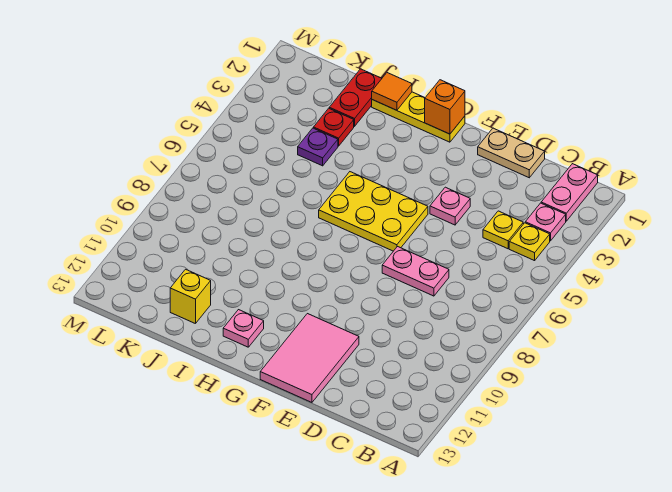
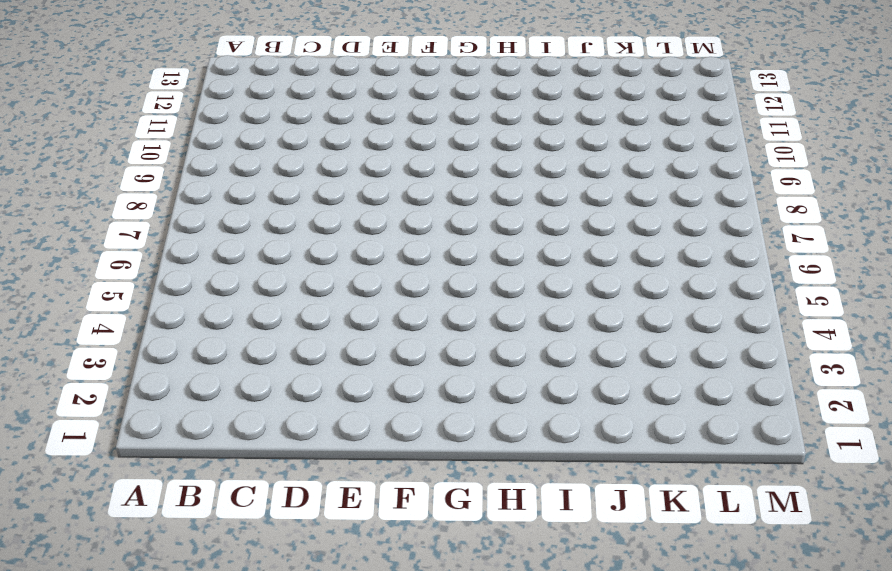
none -> pink plate B1:B2 level 1
none -> pink plate B3 level 1
none -> yellow plate B4 level 1

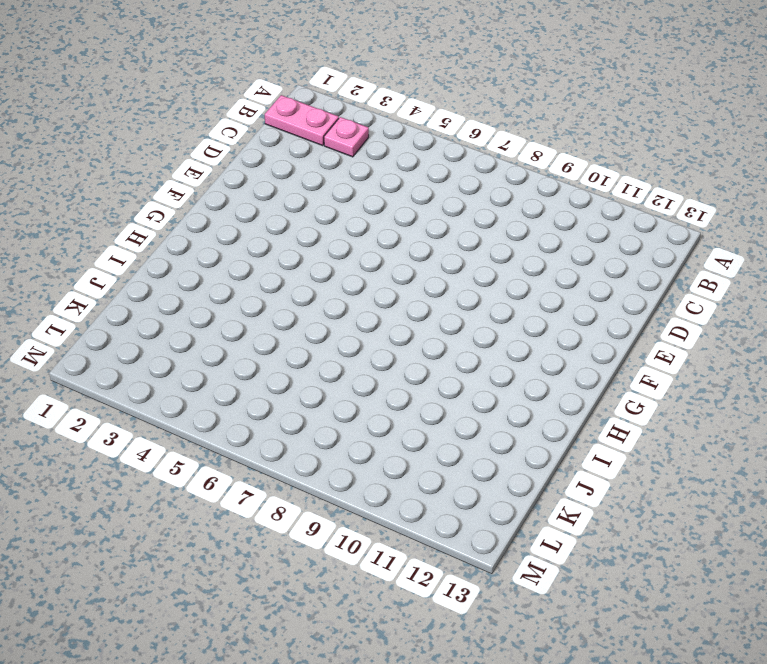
none -> yellow plate B4 level 1
none -> yellow plate C4 level 1
none -> tan plate D1:E1 level 1

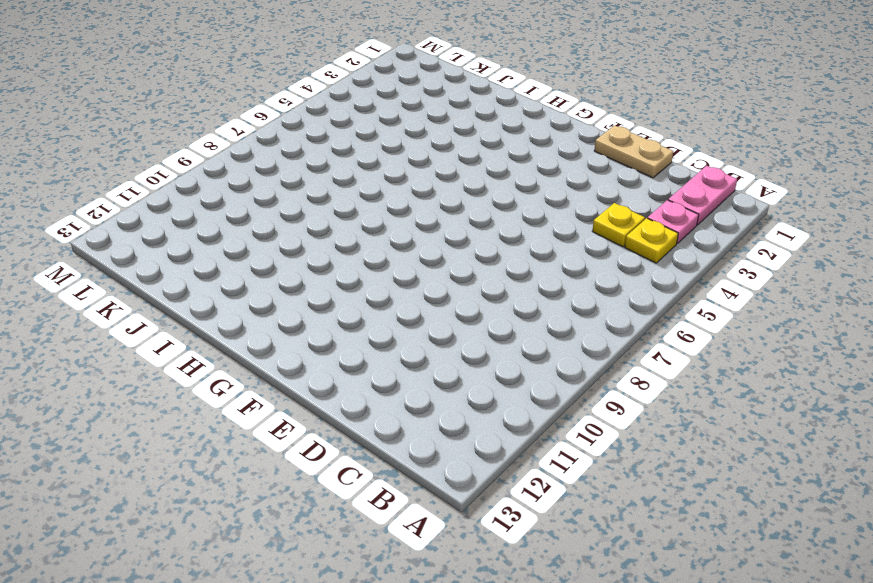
none -> pink plate D7:E7 level 1
none -> pink plate E4 level 1
none -> pink tile E11:F13 level 1

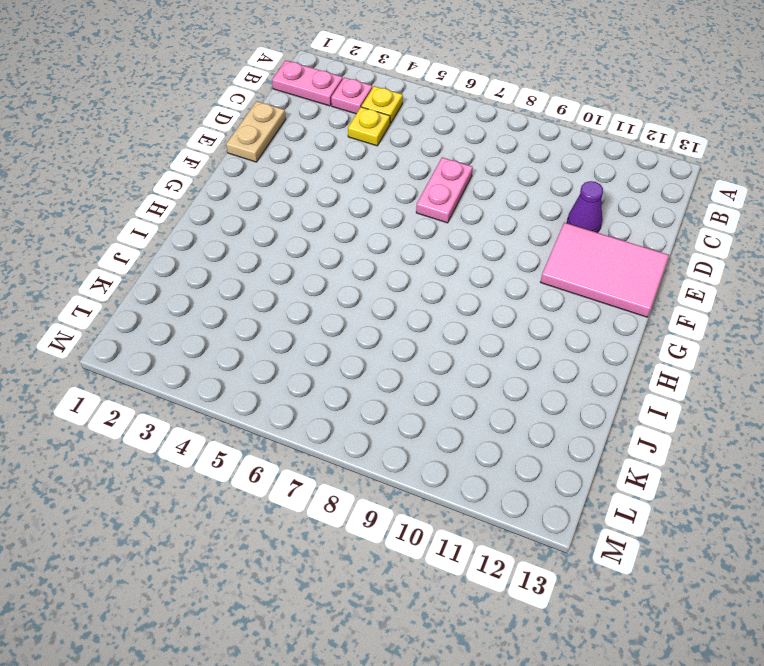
purple cone D11 level 1 -> none
none -> pink plate E4 level 1
none -> yellow plate F5:H6 level 1
none -> yellow plate G1:I1 level 1

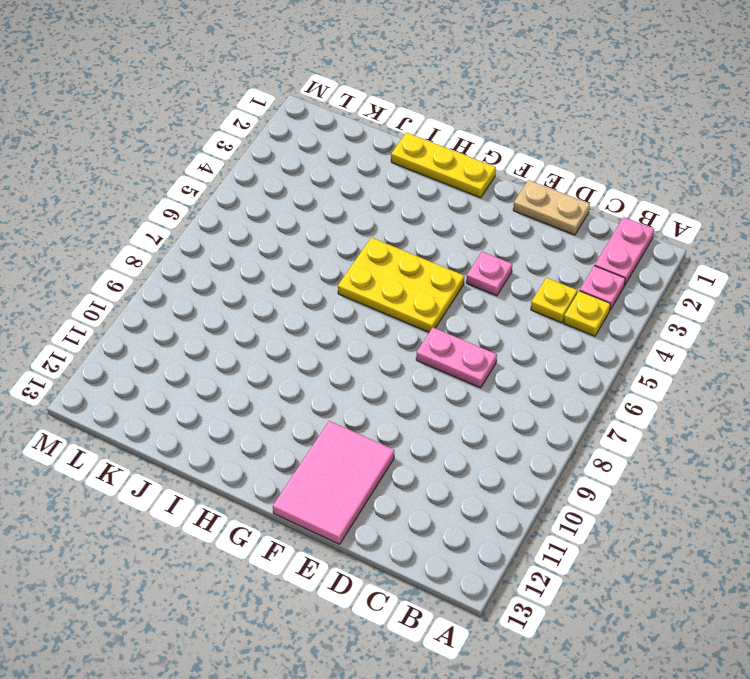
none -> pink plate H12 level 1
none -> red plate J1:J2 level 1
none -> red plate J3 level 1

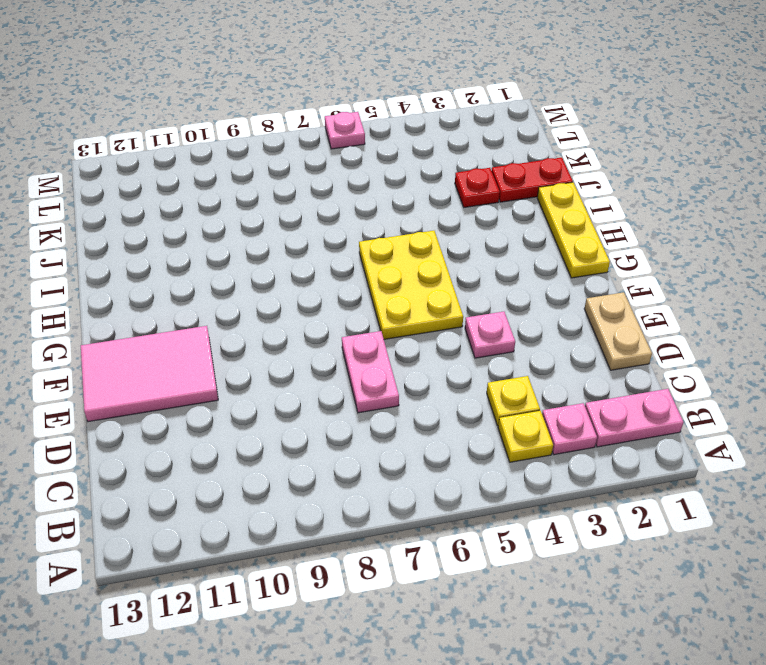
pink plate M6 level 1 -> pink plate H12 level 1
none -> purple plate J4 level 1
none -> yellow brick J12 level 1
none -> orange brick G1 level 2

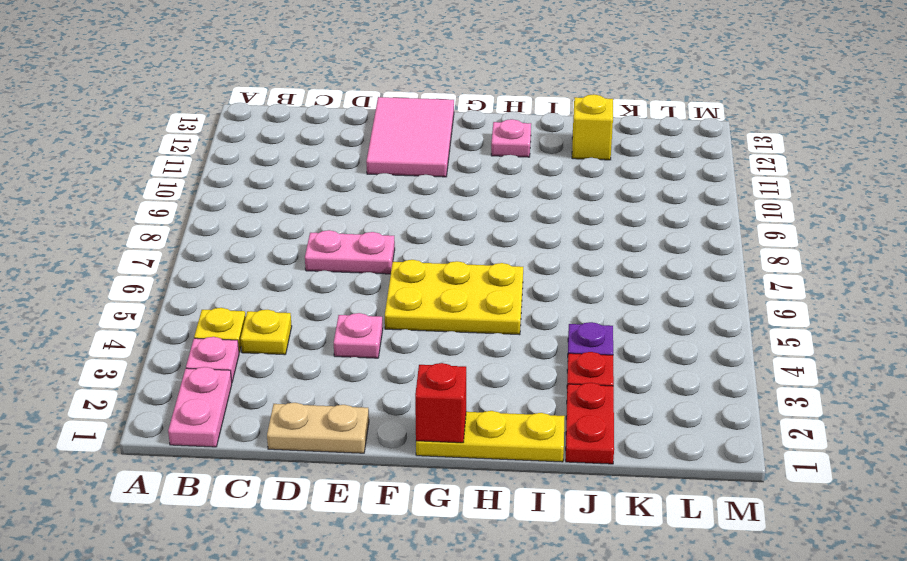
red brick G1 level 2 -> orange brick G1 level 2
none -> orange tile I1 level 2

